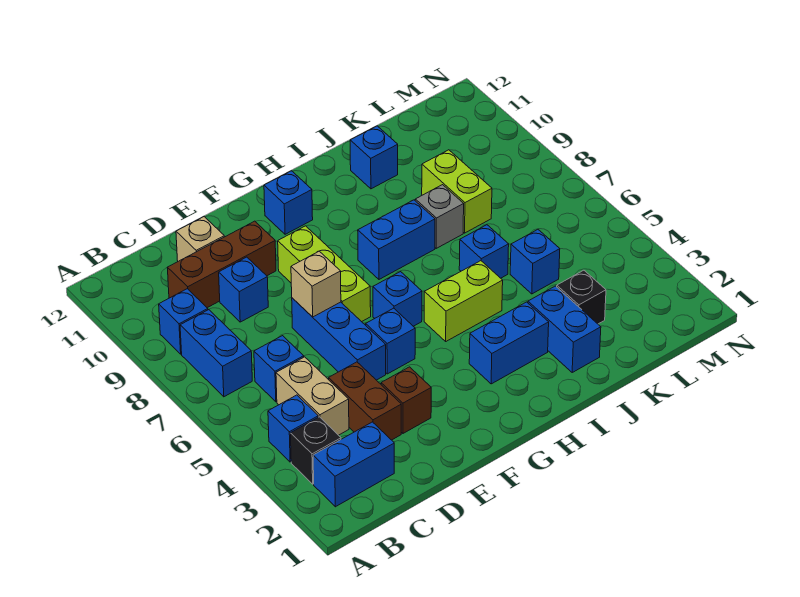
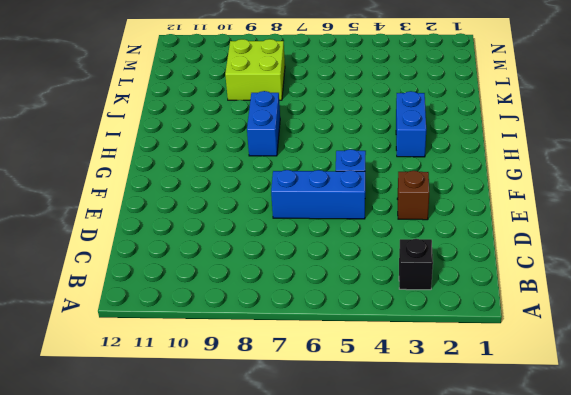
lime brick K8:L9 level 1 -> lime brick K8:K9 level 1
none -> blue brick B2:C2 level 1
none -> blue brick B4 level 1
none -> blue brick B7:B8 level 1

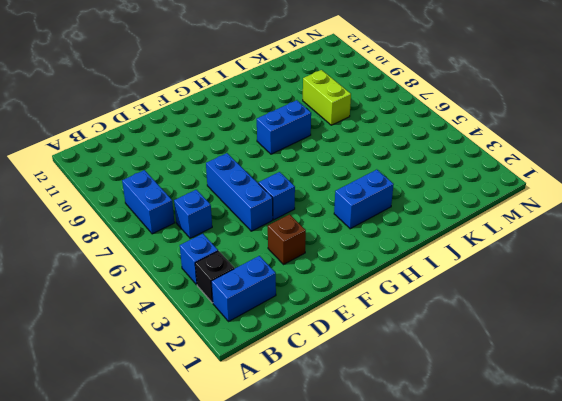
none -> blue brick B9 level 1
none -> tan brick C4:C5 level 1
none -> brown brick C10:E10 level 1

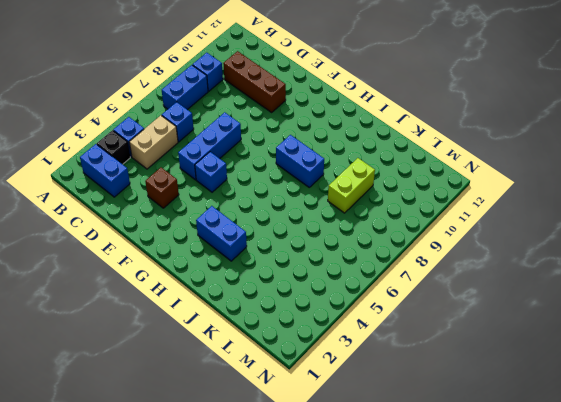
none -> brown brick D3:D4 level 1
none -> blue brick D9 level 1
none -> tan brick D11 level 1

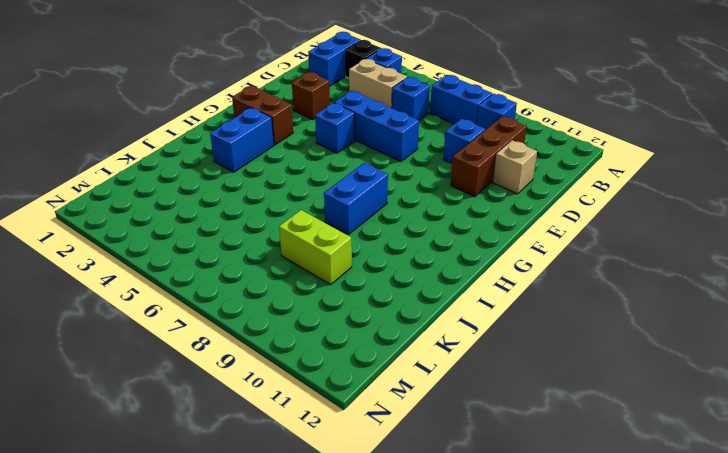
brown brick G2:G3 level 1 -> brown brick D3:D4 level 1
none -> lime brick F7:F9 level 1
none -> blue brick G6 level 1
none -> blue brick G11 level 1

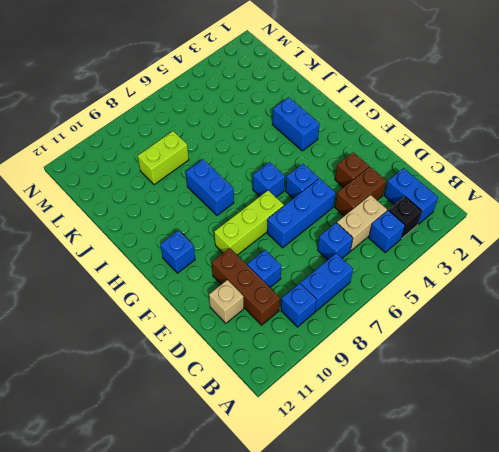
none -> lime brick H5:I5 level 1
none -> blue brick J2:J3 level 1
none -> blue brick J6 level 1

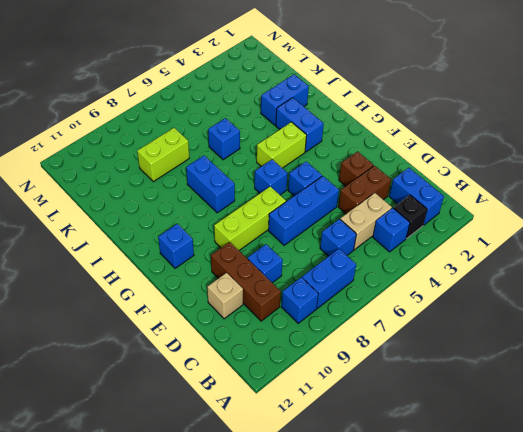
lime brick H4:H5 level 1 -> lime brick H5:I5 level 1
none -> grey brick J8 level 1
none -> blue brick J11 level 1
none -> black brick K3 level 1

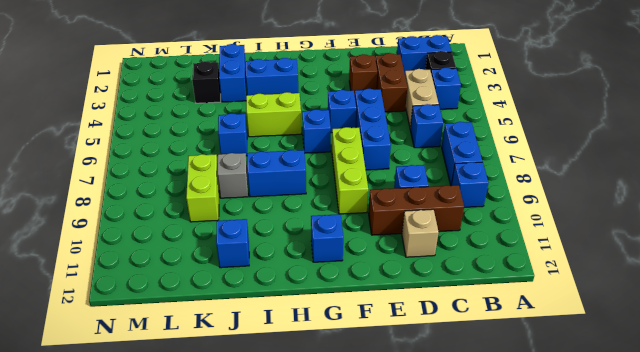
none -> blue brick K5 level 1
none -> tan brick E7 level 2

